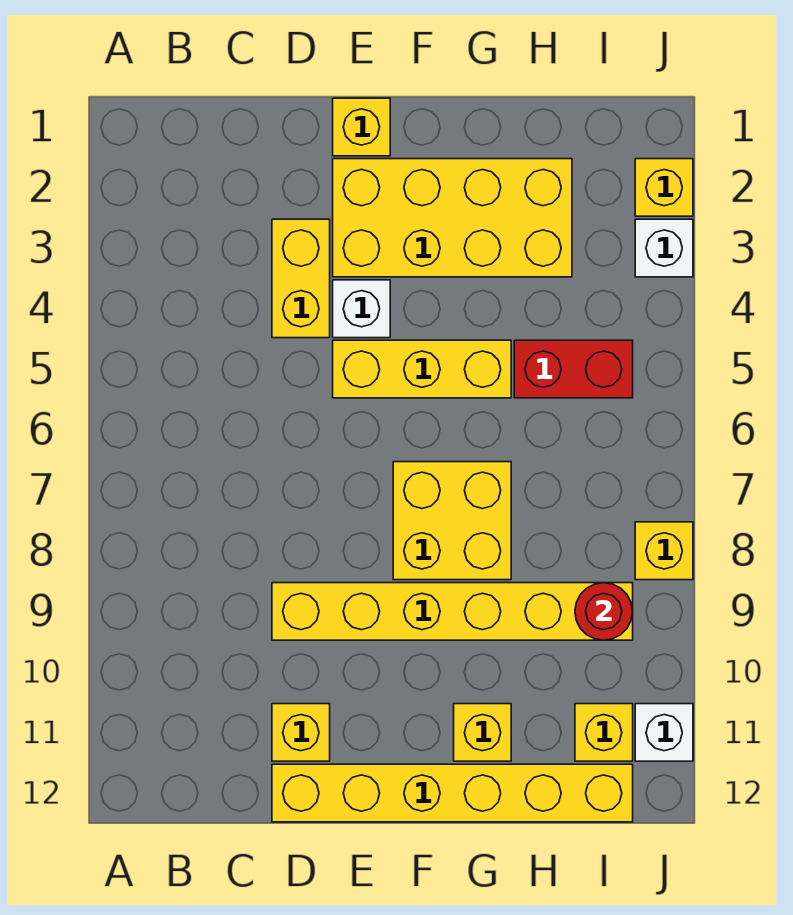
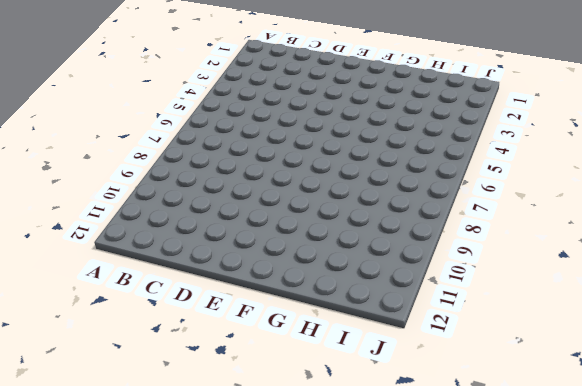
none -> yellow brick D3:D4 level 1
none -> yellow brick D9:I9 level 1
none -> yellow brick D11 level 1

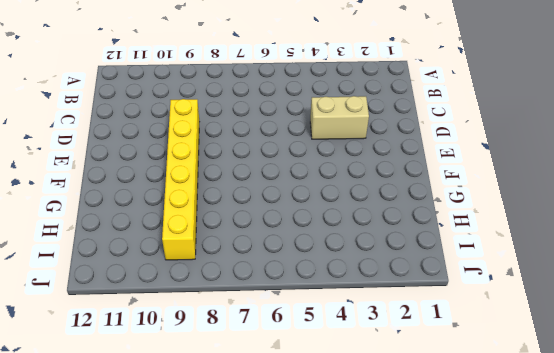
tan brick D3:D4 level 1 -> yellow brick D3:D4 level 1
none -> yellow brick D11 level 1
none -> yellow brick D12:I12 level 1
none -> yellow brick E1 level 1

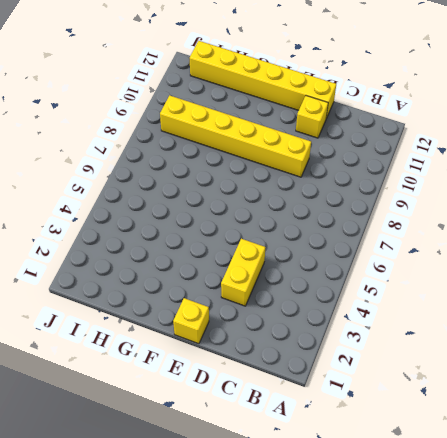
none -> yellow brick E2:H3 level 1
none -> white brick E4 level 1
none -> yellow brick E5:G5 level 1

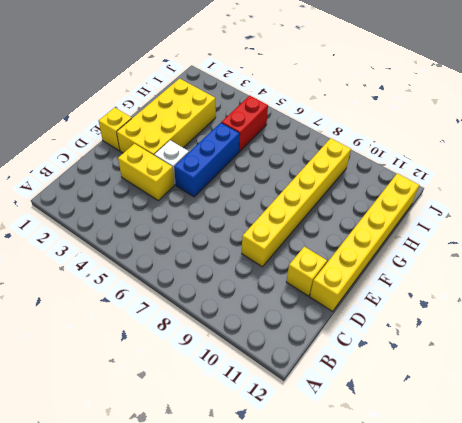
blue brick E5:G5 level 1 -> yellow brick E5:G5 level 1
none -> yellow brick F7:G8 level 1
none -> yellow brick G11 level 1
none -> yellow brick I11 level 1

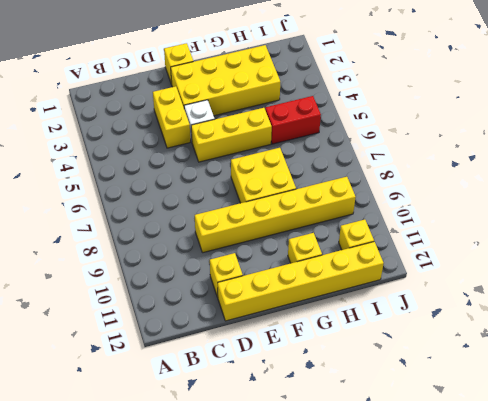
none -> yellow brick J2 level 1
none -> white brick J3 level 1
none -> yellow brick J8 level 1

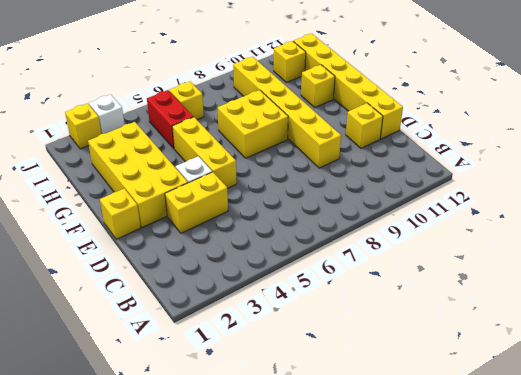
yellow brick I6 level 1 -> yellow brick J8 level 1
none -> white brick J11 level 1
none -> red round brick I9 level 2

